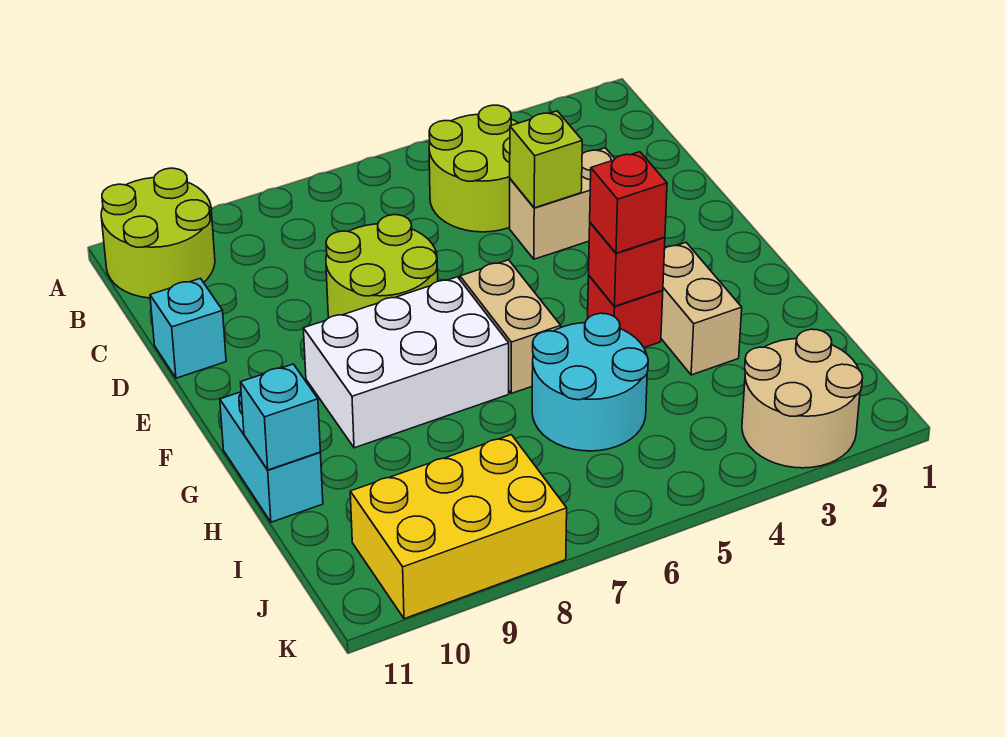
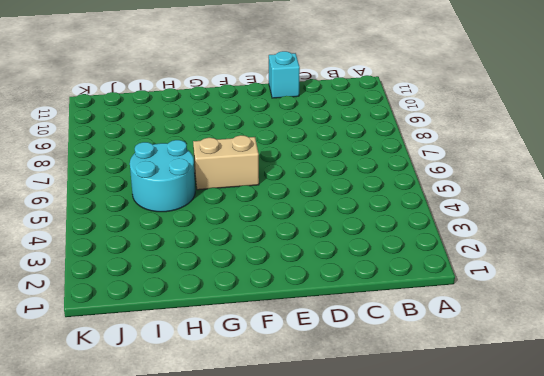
none -> lime round brick A10:B11 level 1
none -> lime round brick B4:C5 level 1
none -> tan brick D3:D4 level 1

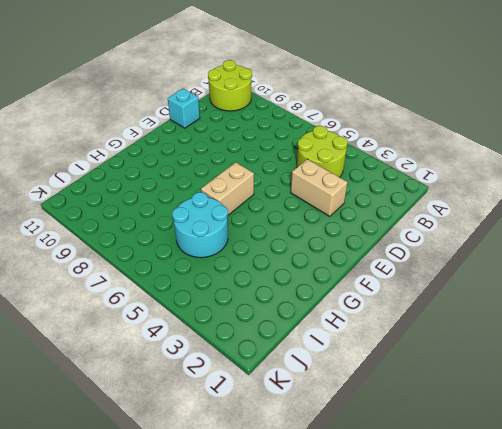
none -> lime round brick D7:E8 level 1
none -> white brick F7:G9 level 1
none -> tan brick G3:H3 level 1

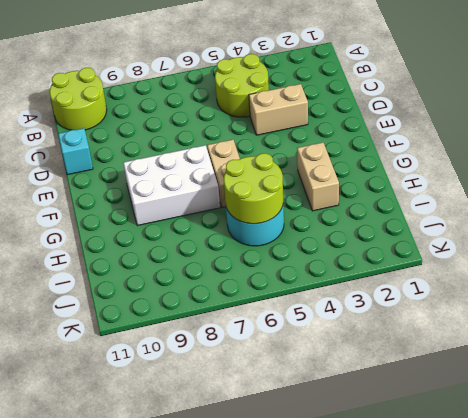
lime round brick H5:I6 level 2 -> lime round brick D7:E8 level 1
none -> red brick G4 level 1
none -> cyan brick G11:H11 level 1
none -> tan round brick J2:K3 level 1

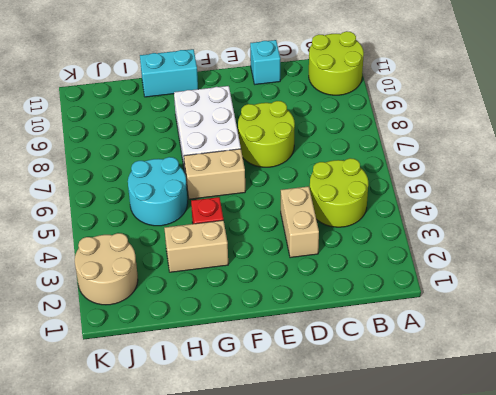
none -> yellow brick J8:K10 level 1
none -> lime brick D4 level 2
none -> red brick G4 level 2

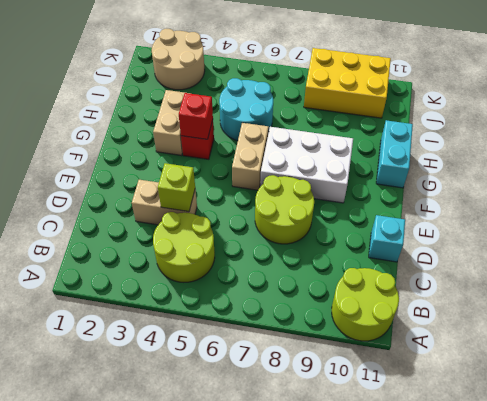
none -> cyan brick H11 level 2
none -> red brick G4 level 3

